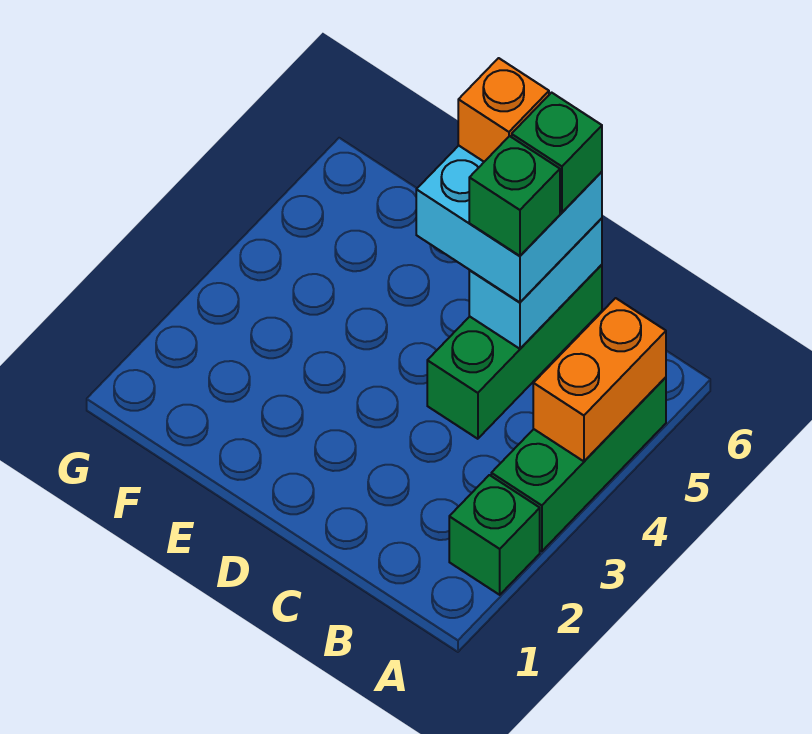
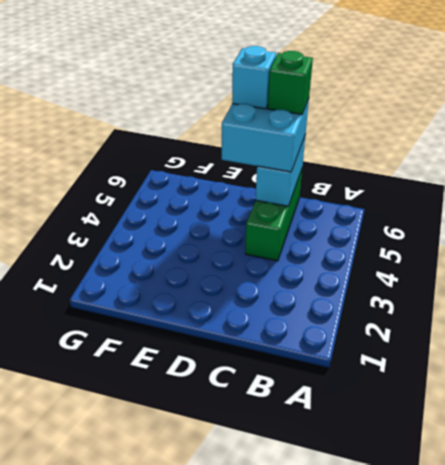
cyan brick D6 level 4 -> orange brick D6 level 4
none -> green brick A2 level 1
none -> green brick A3:A5 level 1

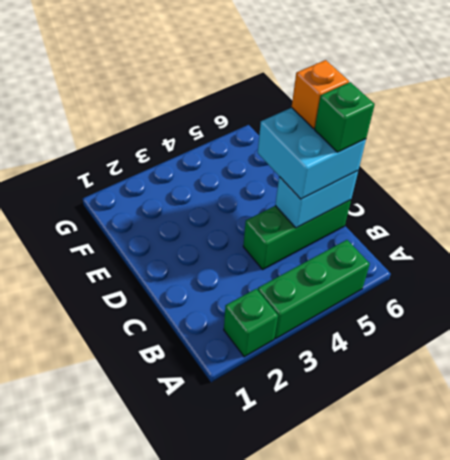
none -> orange brick A4:A5 level 2
none -> green brick C5 level 4

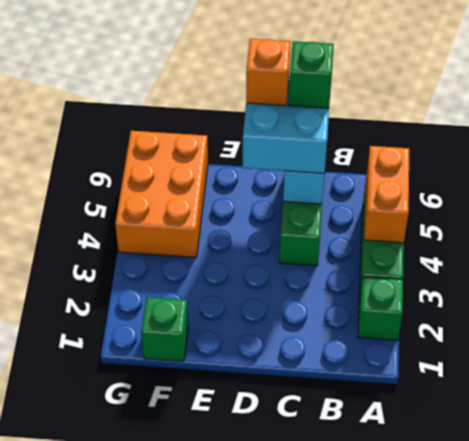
green brick F1 level 1 -> green brick C5 level 4
orange brick F4:G6 level 1 -> none

